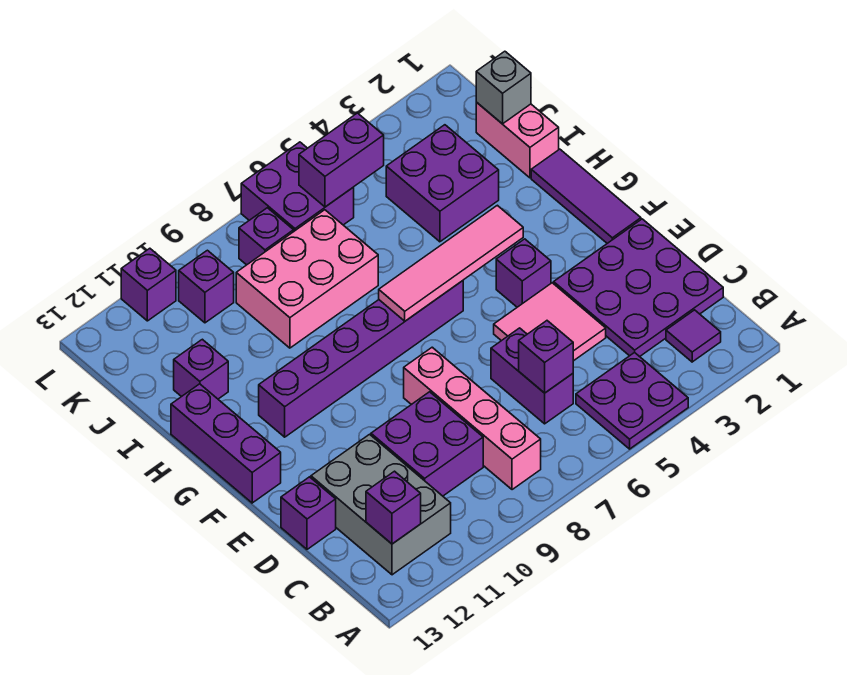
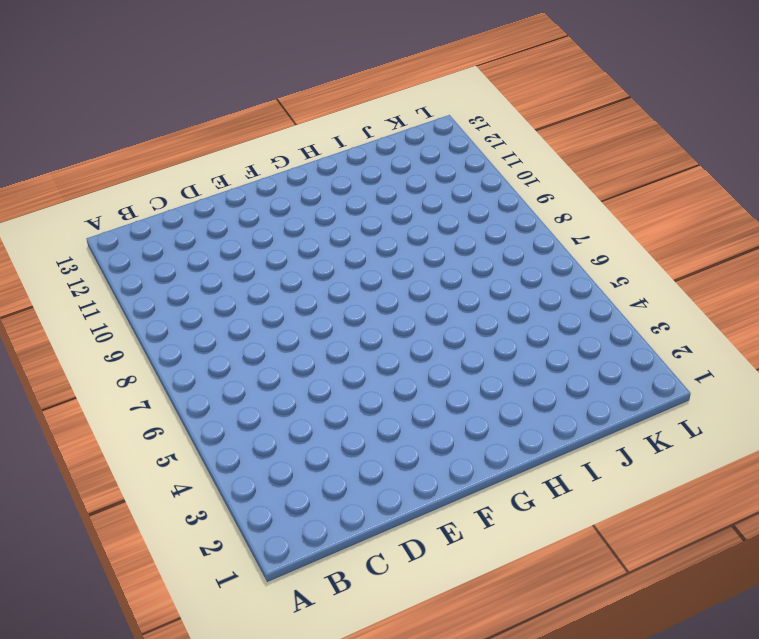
none -> purple plate A4:B5 level 1
none -> purple tile B2 level 1
none -> pink brick B8:E8 level 1

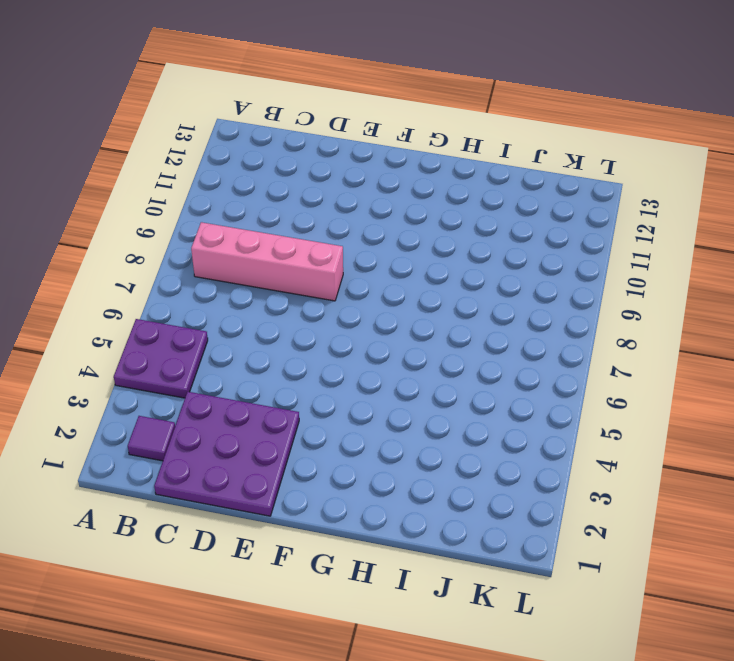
none -> grey brick B11:D12 level 1
none -> purple brick C6:D6 level 1
none -> purple brick C9:D10 level 1

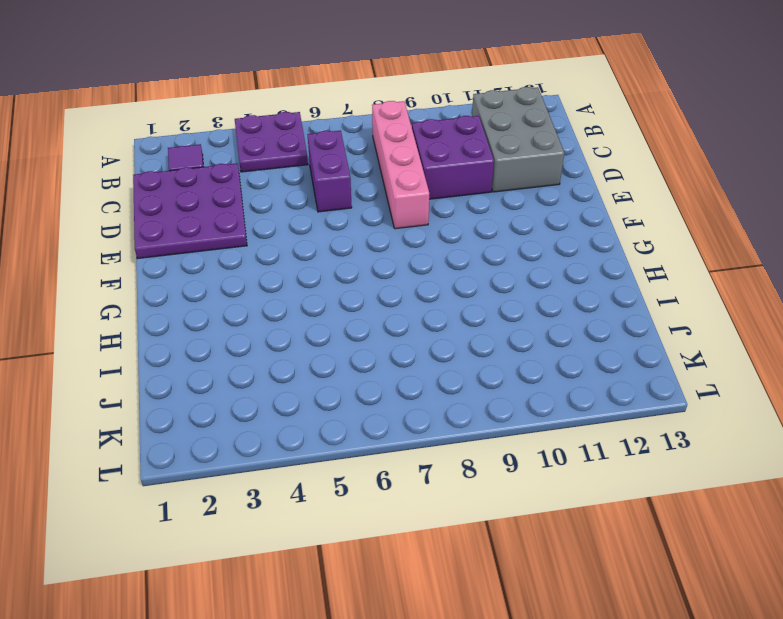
none -> pink tile D4:E5 level 1
none -> purple brick D13 level 1
none -> purple tile F1:H1 level 1

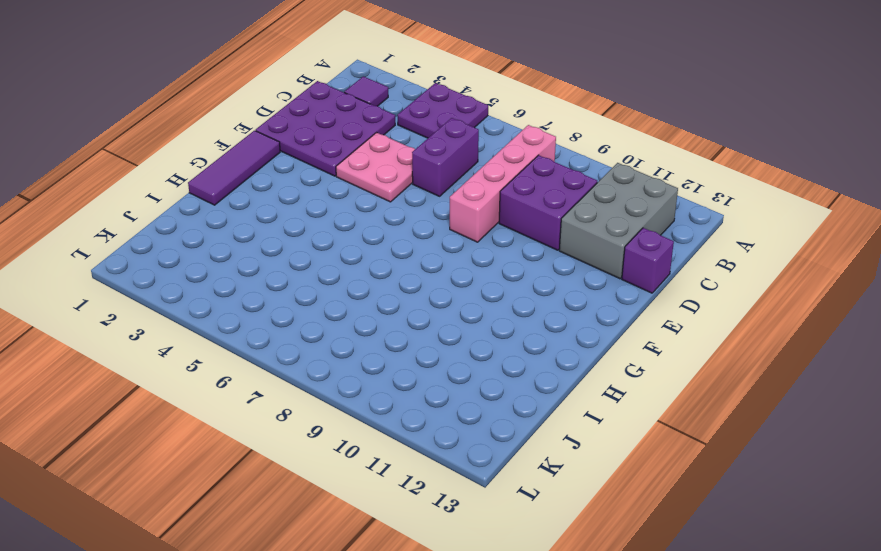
pink plate D4:E5 level 1 -> pink tile D4:E5 level 1
none -> purple brick F4 level 1
none -> purple brick F13:H13 level 1
none -> purple brick G6:G11 level 1

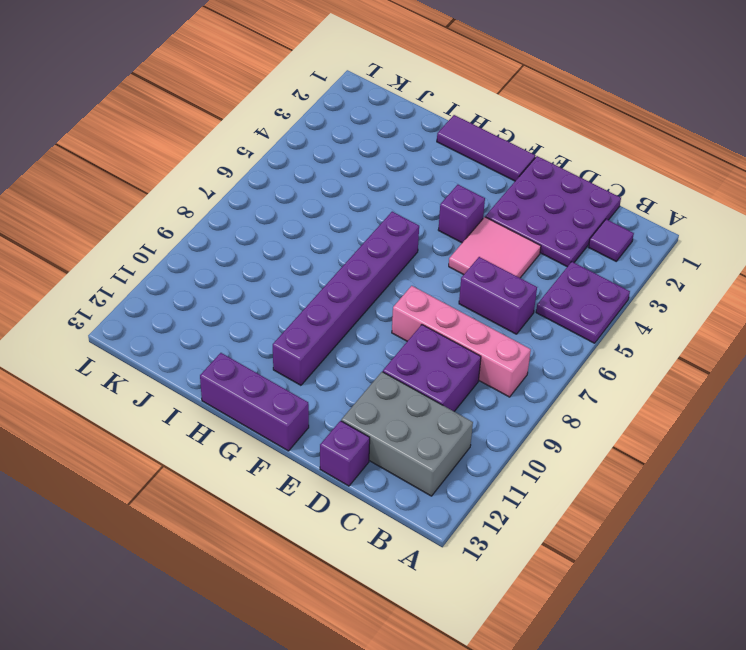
none -> pink brick I1:J1 level 1
none -> purple brick I3:J4 level 1
none -> pink brick I7:J9 level 1

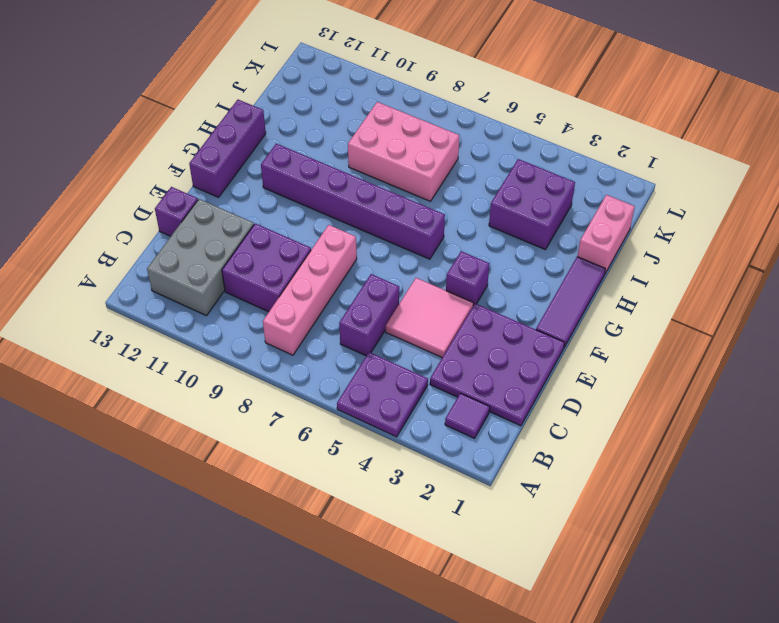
none -> purple brick I12 level 1
none -> purple brick K6:L7 level 1
none -> purple brick K8 level 1

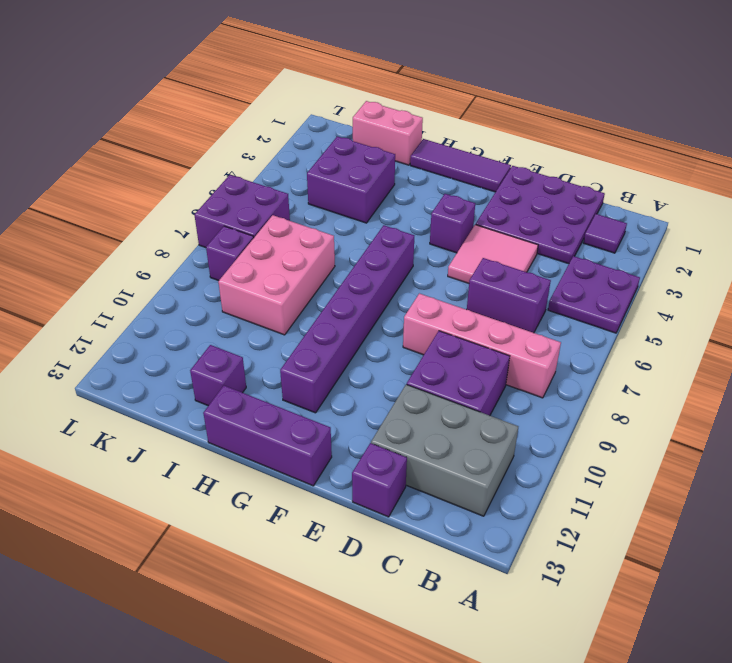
none -> purple brick K10 level 1
none -> purple brick L11 level 1
none -> purple brick B12 level 2

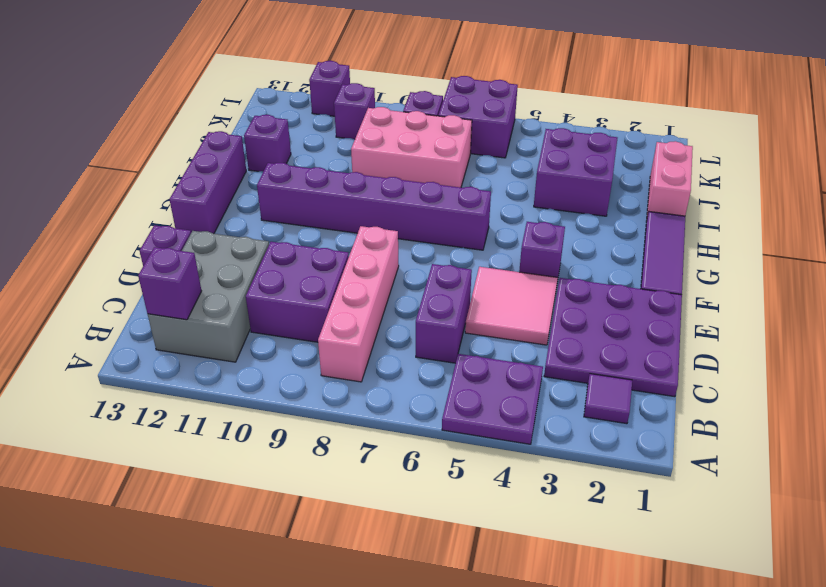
none -> purple brick C6 level 2
none -> pink tile G4:G7 level 2
none -> grey brick J1 level 2

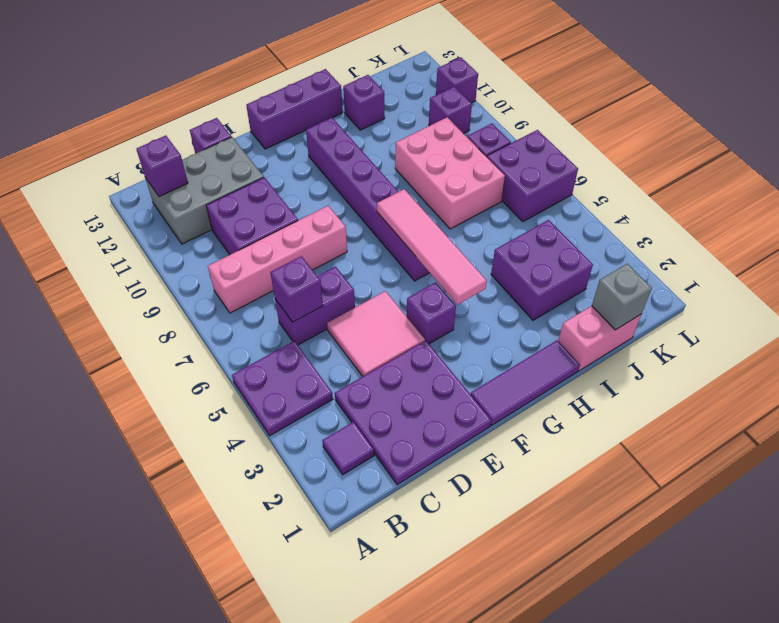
none -> purple brick K5:K6 level 2

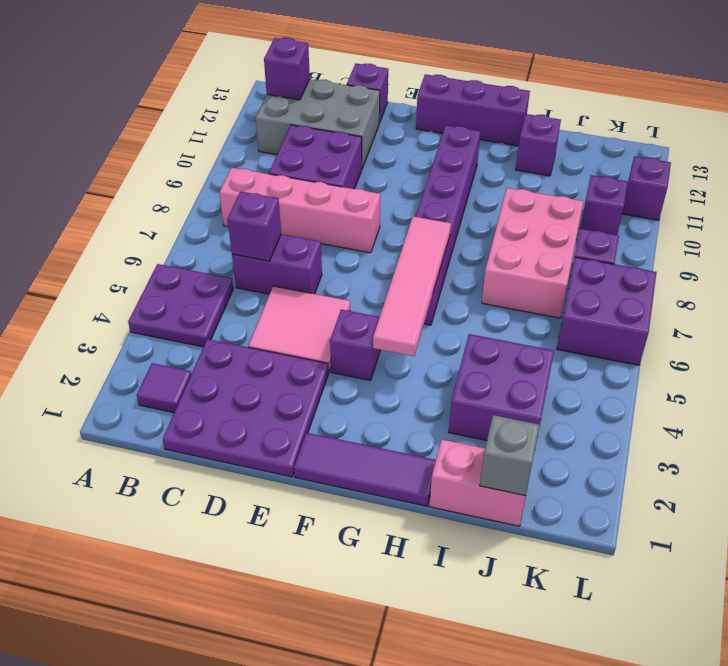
none -> purple brick K5:K6 level 2

